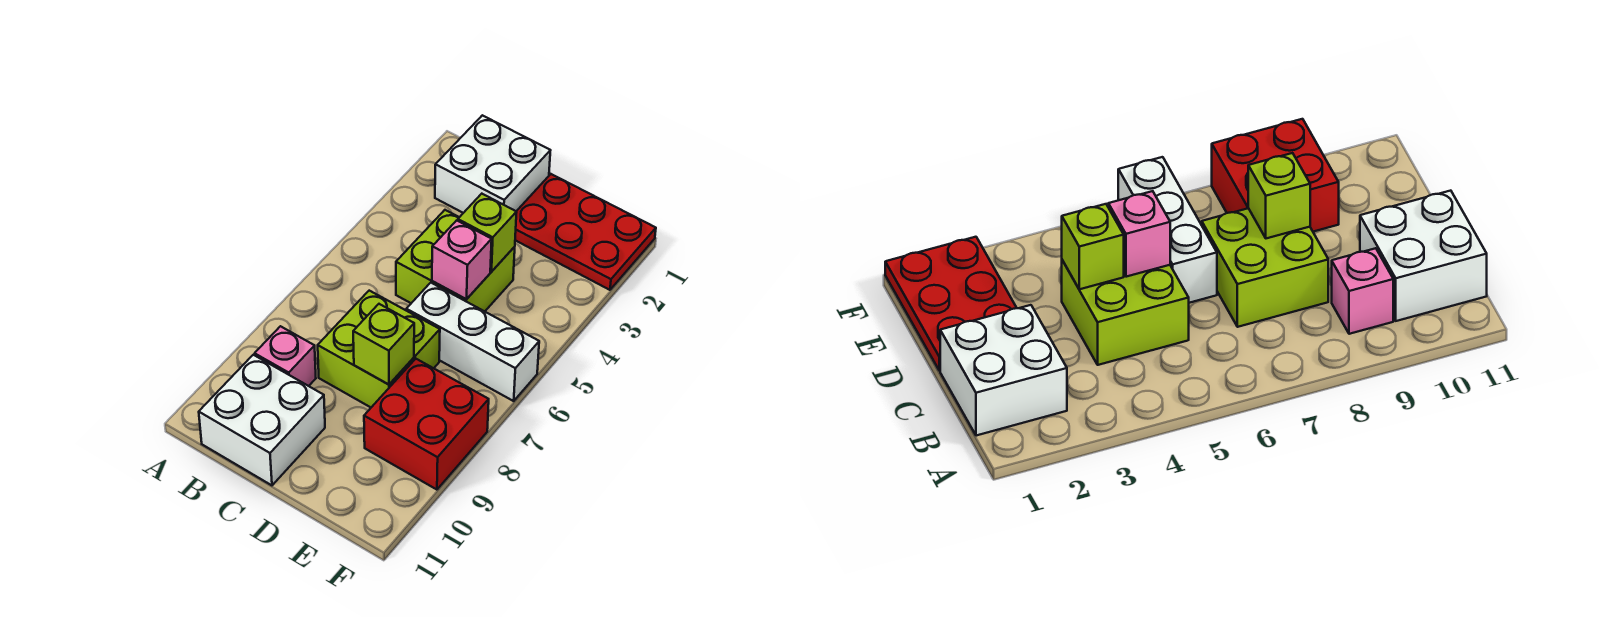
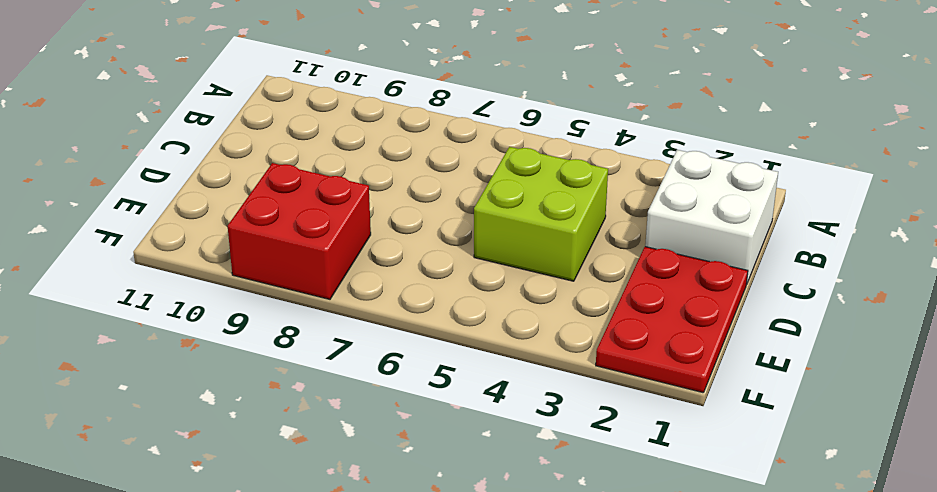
none -> pink brick B9 level 1
none -> white brick B10:C11 level 1

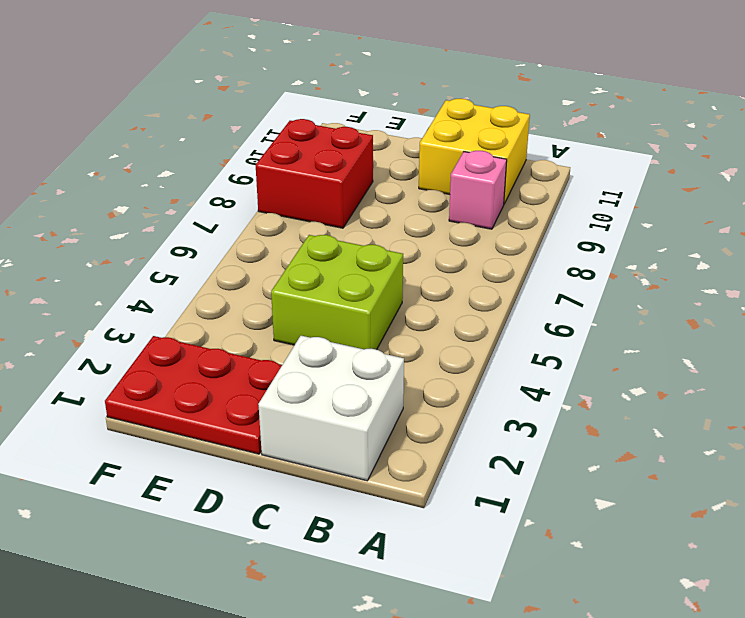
yellow brick B10:C11 level 1 -> white brick B10:C11 level 1
none -> lime brick C7:D8 level 1
none -> white brick D6:F6 level 1

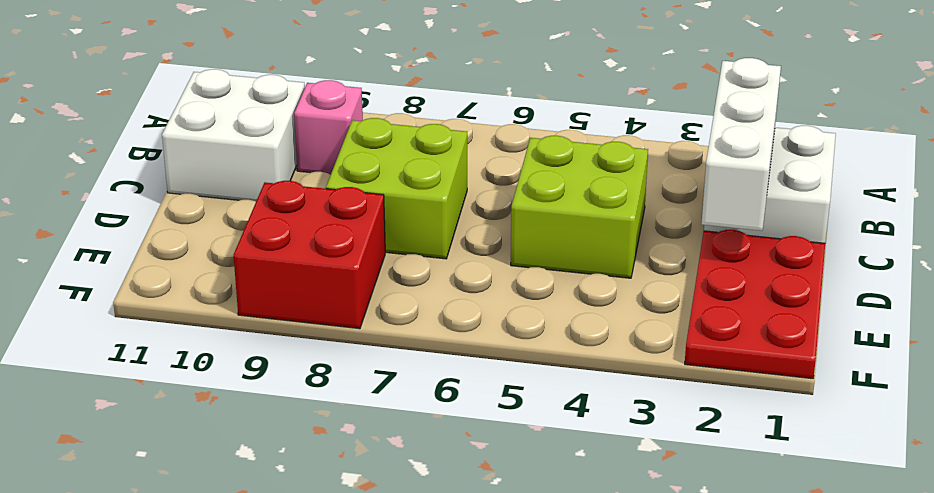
white brick B2:D2 level 2 -> white brick D6:F6 level 1
none -> lime brick D4 level 2
none -> pink brick D5 level 2

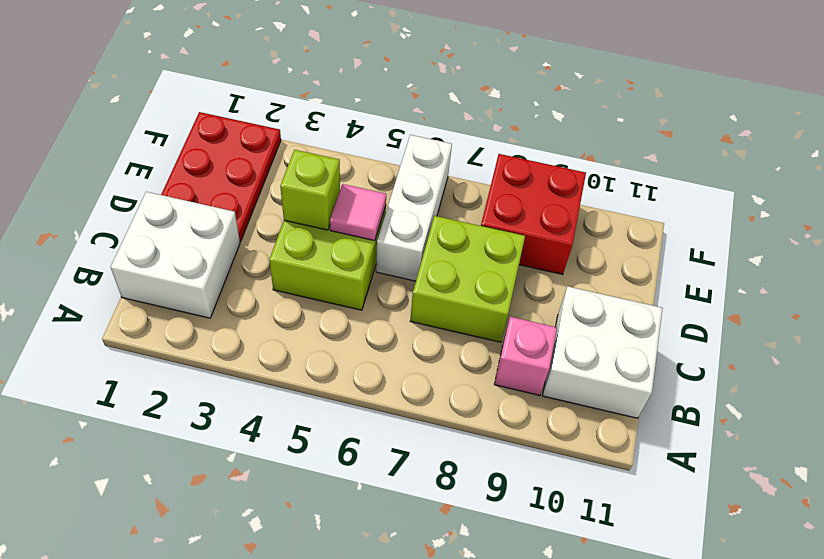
pink tile D5 level 2 -> pink brick D5 level 2
none -> lime brick D8 level 2

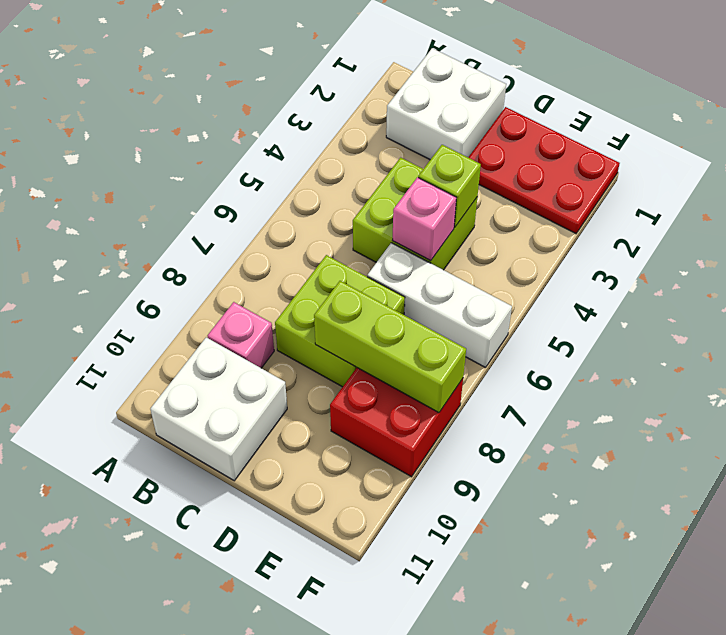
lime brick D8:F8 level 2 -> lime brick D8 level 2

